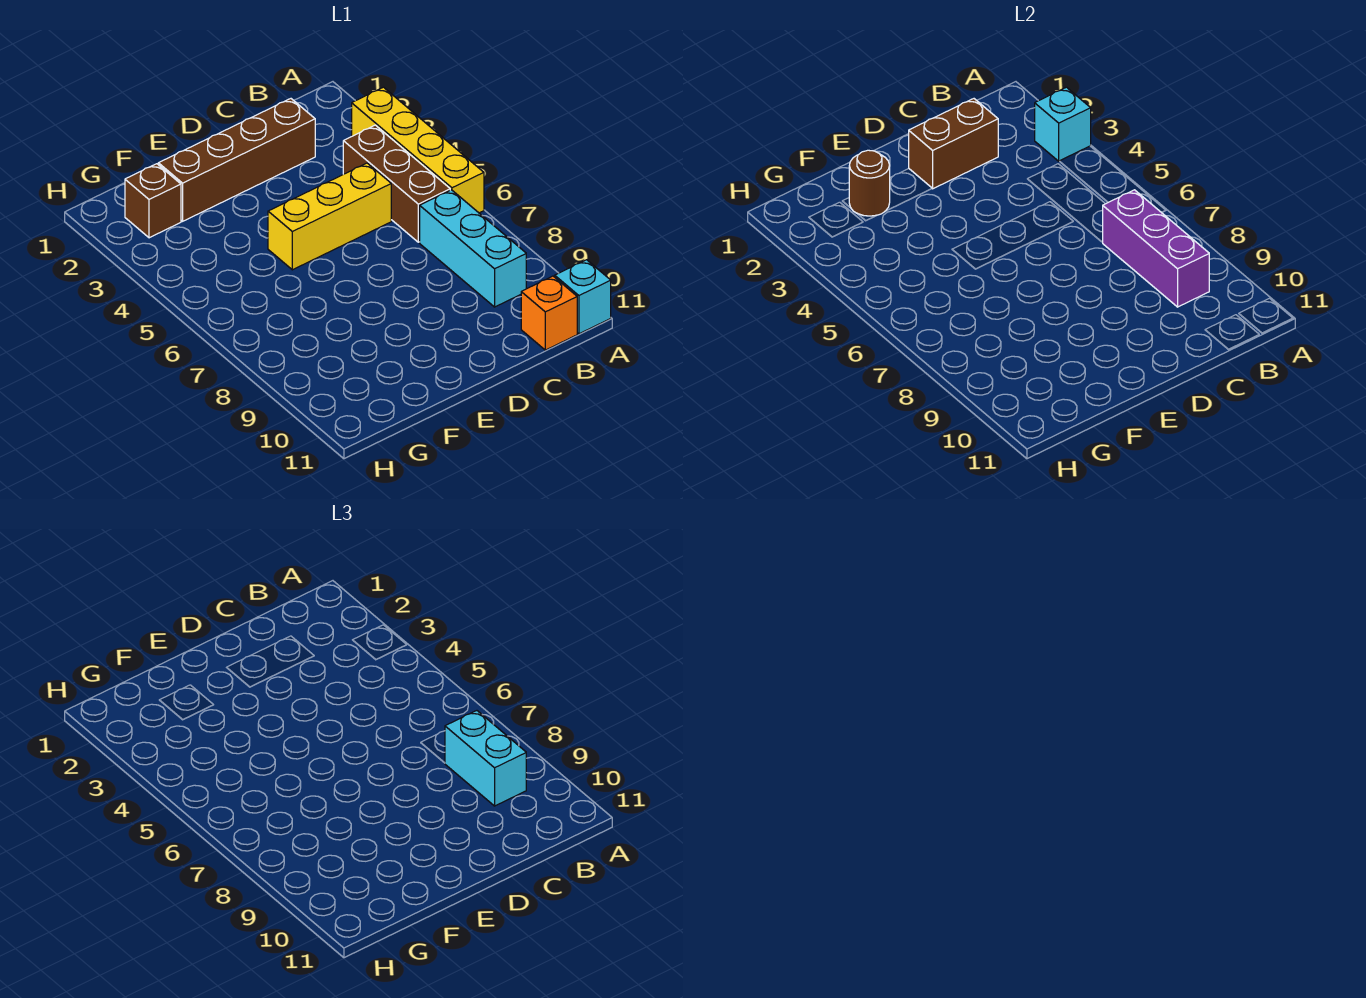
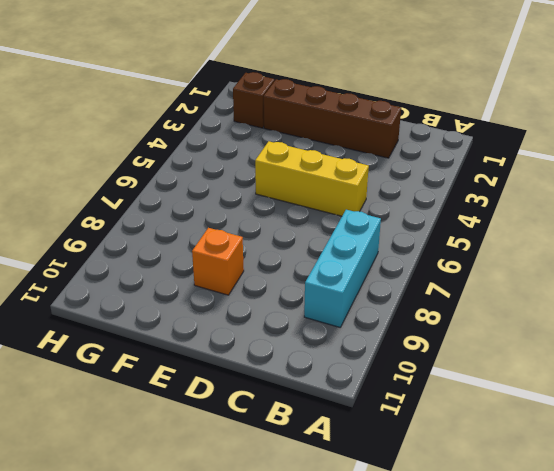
orange brick E9 level 1 -> orange brick B11 level 1
none -> yellow brick A3:A6 level 1
none -> cyan brick A11 level 1
none -> brown brick B4:B6 level 1

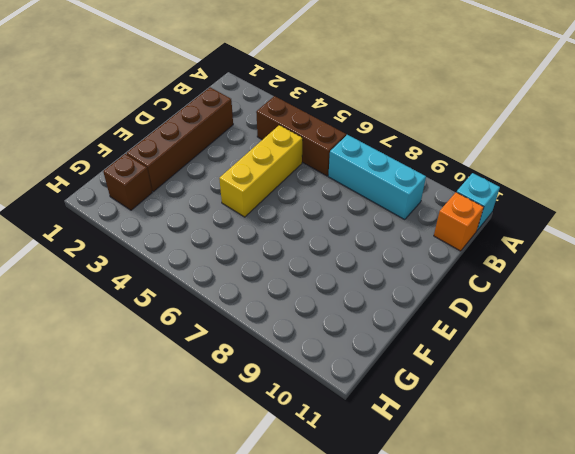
none -> yellow brick A3:A6 level 1
none -> cyan brick A3 level 2
none -> purple brick B7:B9 level 2

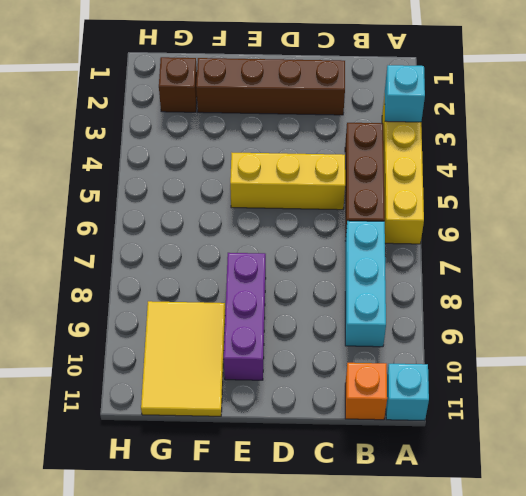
purple brick E8:E10 level 1 -> purple brick B7:B9 level 2
yellow tile F9:G11 level 1 -> none
none -> brown brick C2:D2 level 2
none -> brown round brick F2 level 2
none -> cyan brick B8:B9 level 3

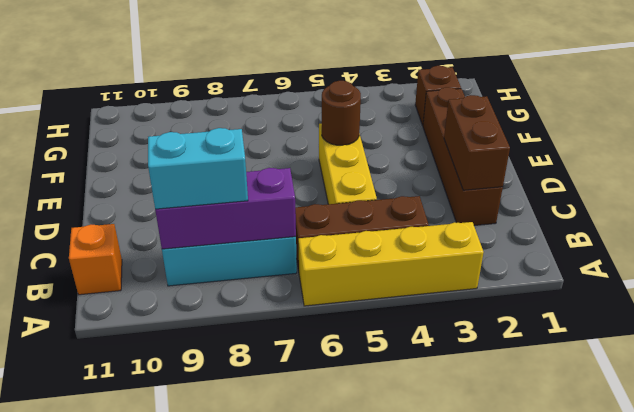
brown round brick E5 level 2 -> brown round brick F2 level 2
none -> cyan brick A11 level 1
none -> cyan brick A3 level 2

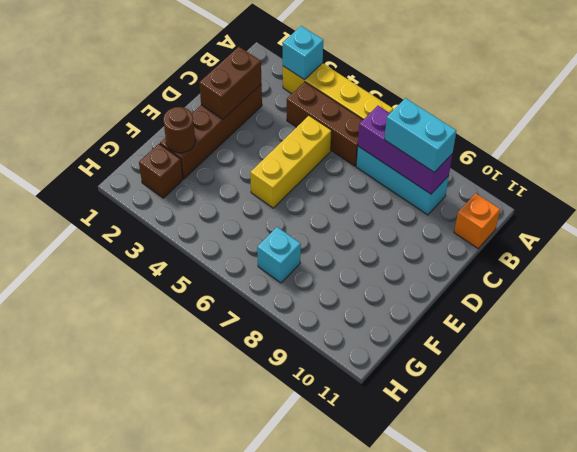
cyan brick G7 level 1 -> cyan brick A11 level 1

